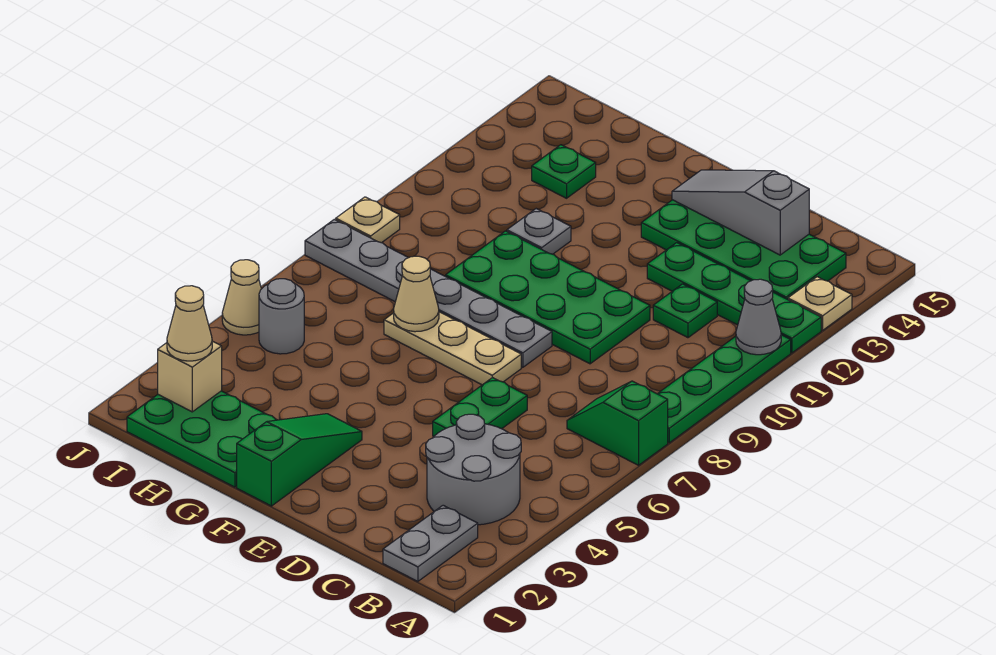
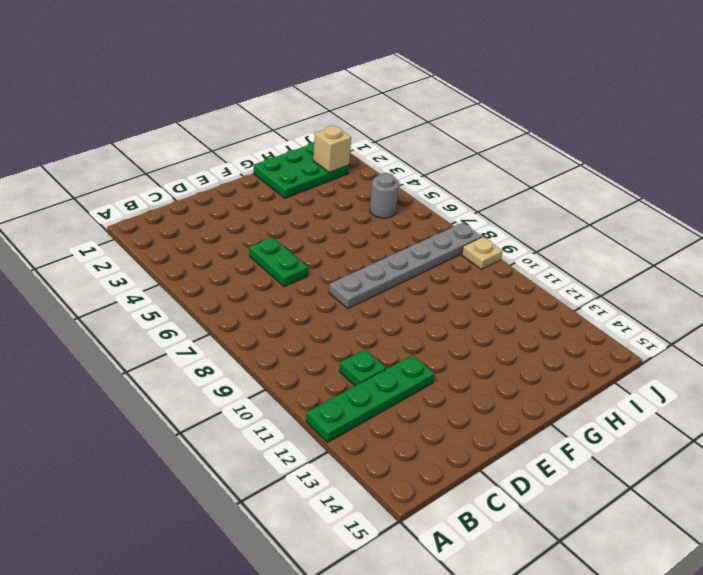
none -> green slope A7:B7 level 1 top A
none -> green plate A8:A11 level 1
none -> tan plate A13 level 1

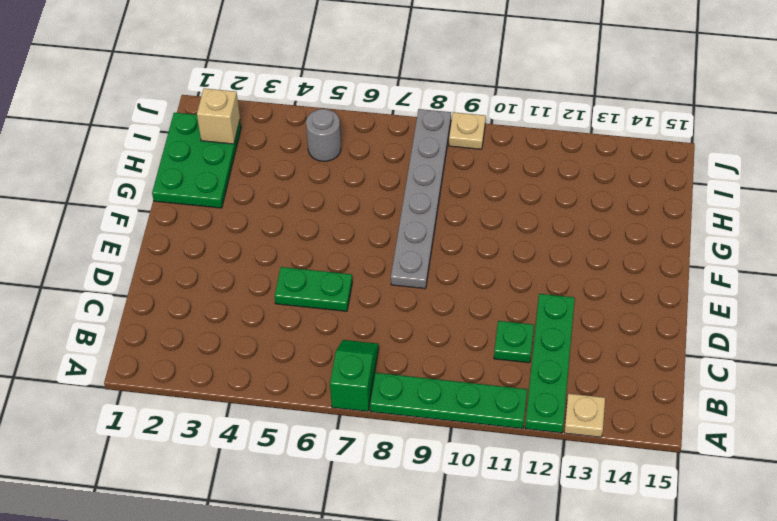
none -> grey plate B1:B2 level 1
none -> grey round brick B3:C4 level 1
none -> green plate B13:E14 level 1

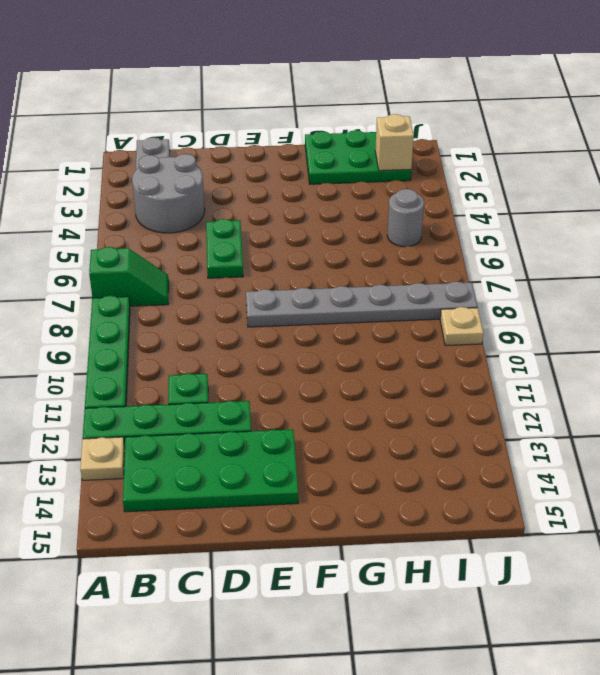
none -> green plate D9:G10 level 1
none -> tan plate E7:G7 level 1
none -> green slope F1:F3 level 1 top 1

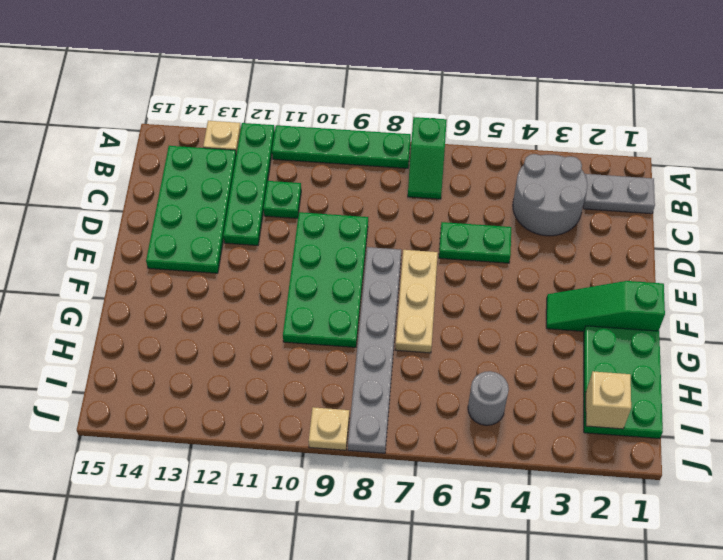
none -> grey plate G11 level 1
none -> green plate H13 level 1
none -> tan cone J5 level 1

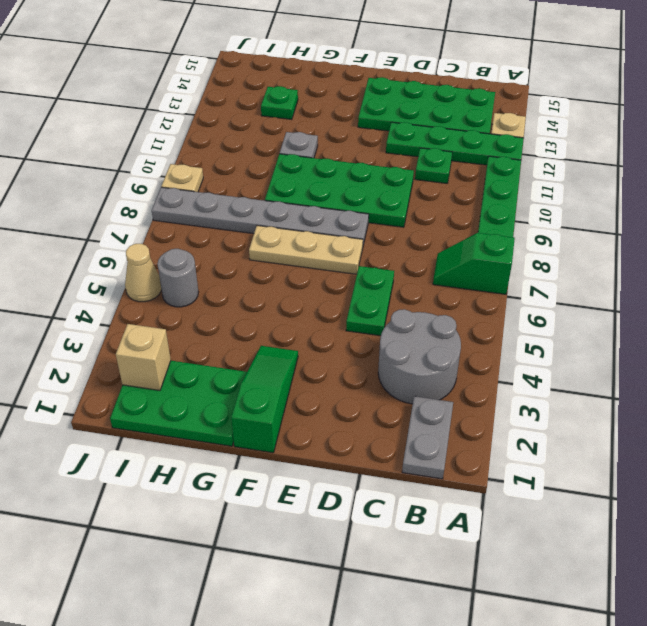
none -> grey cone A11 level 2
none -> grey slope C14:E14 level 2 top C
none -> tan cone G7 level 2

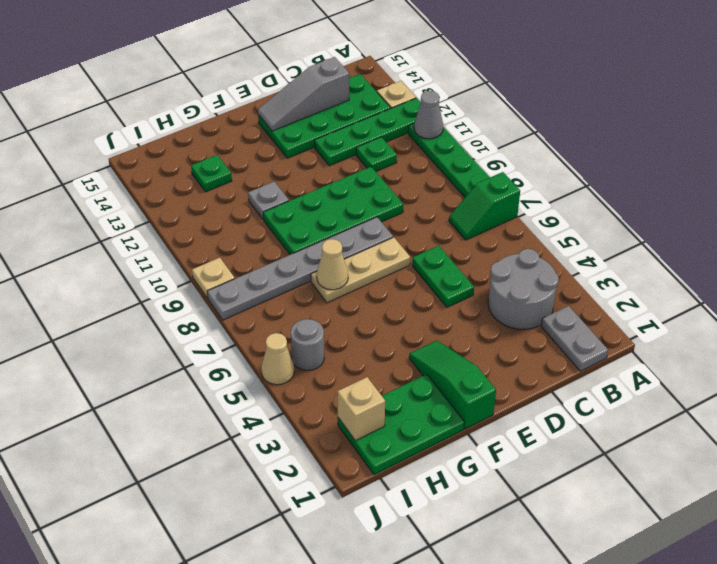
none -> tan cone I2 level 3

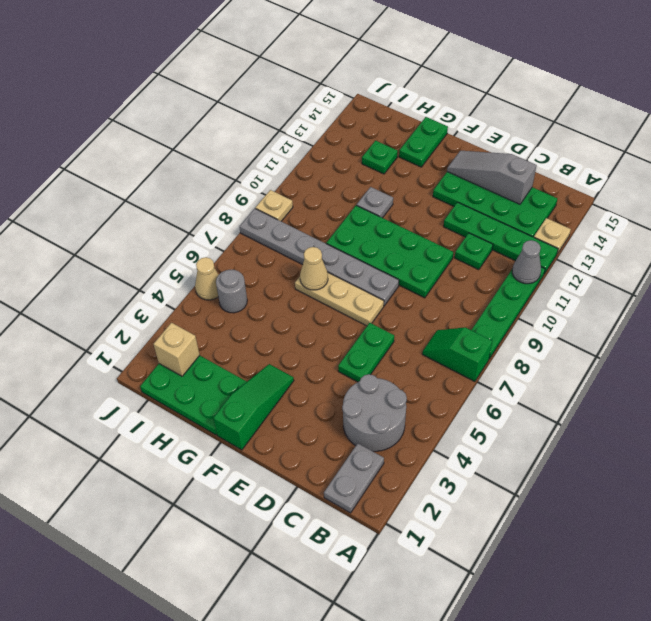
green plate G14:G15 level 1 -> none
none -> tan cone I2 level 3

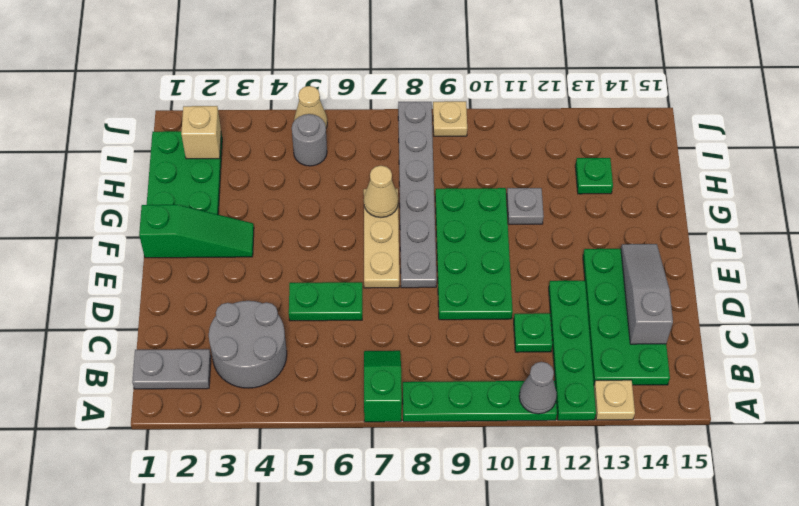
none -> tan cone I2 level 3

